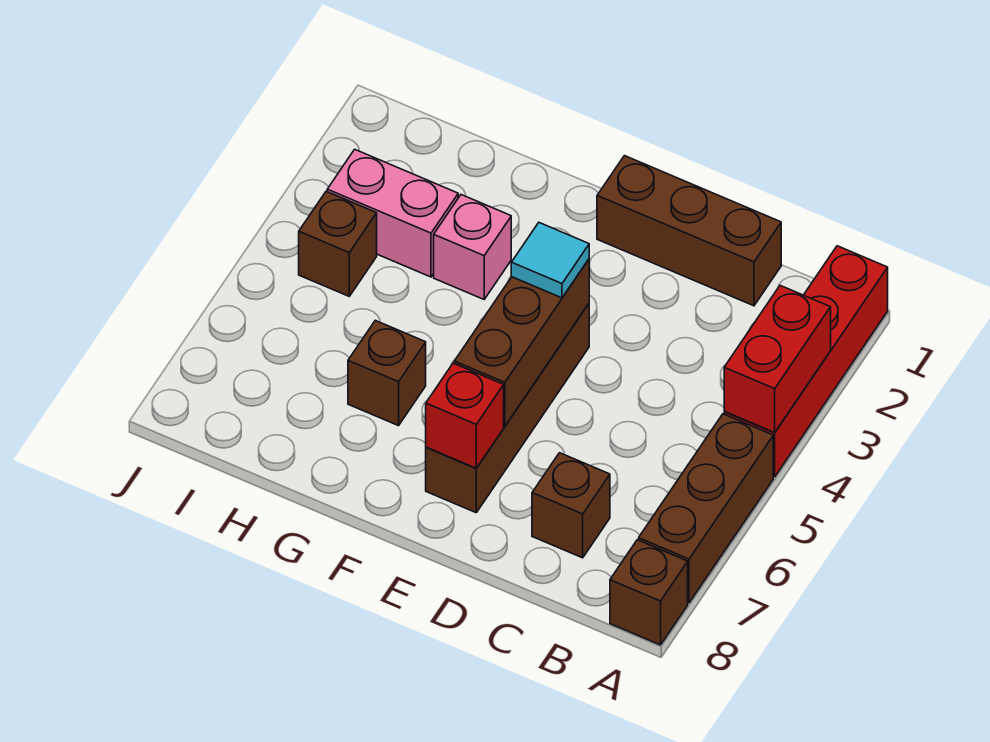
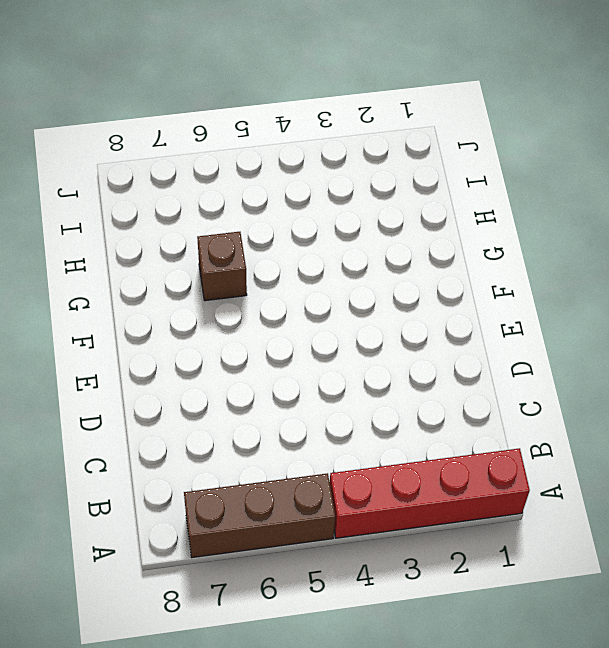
none -> brown brick A8 level 1
none -> brown brick C1:E1 level 1
none -> brown brick C7 level 1

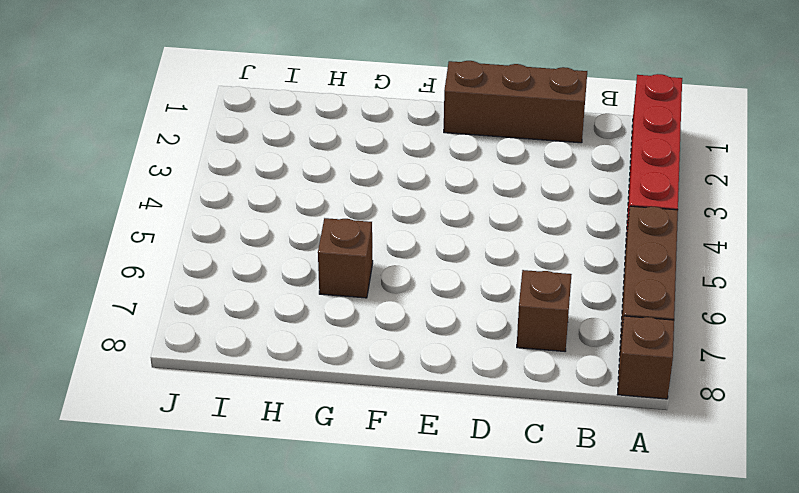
none -> brown brick E4:E7 level 1
none -> pink brick G3 level 1
none -> pink brick H3:I3 level 1

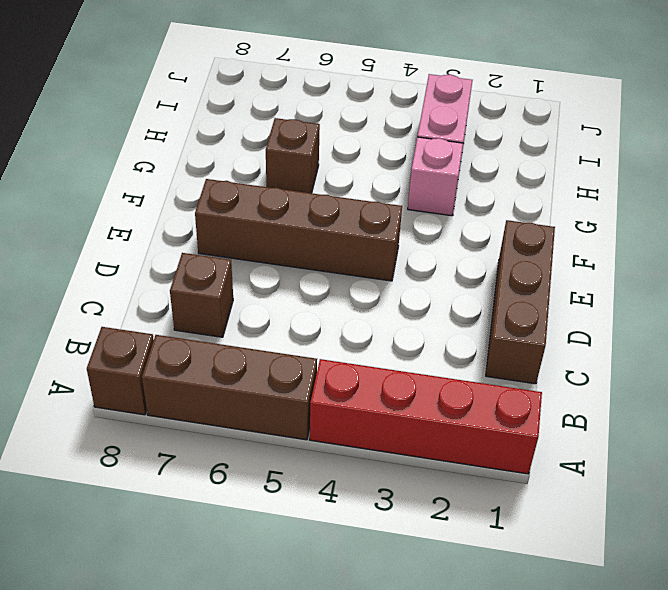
none -> brown brick I4 level 1
none -> red brick A3:A4 level 2
none -> brown brick E4:E6 level 2

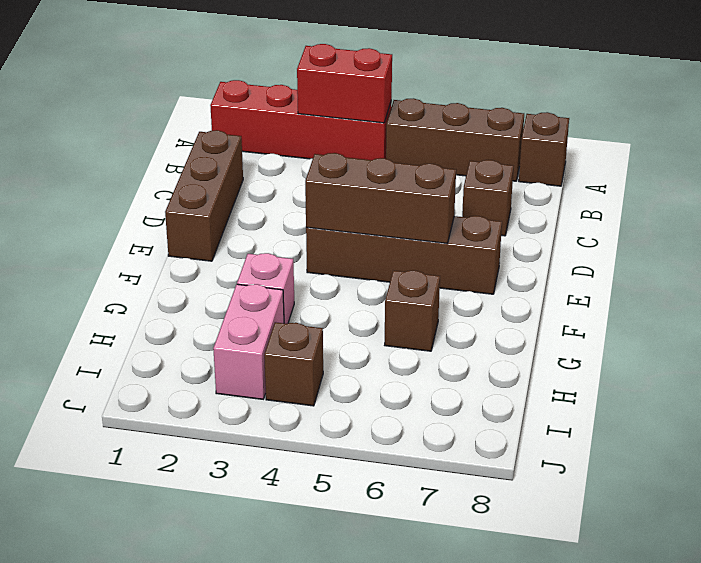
none -> red brick E7 level 2
none -> cyan tile E4 level 3

